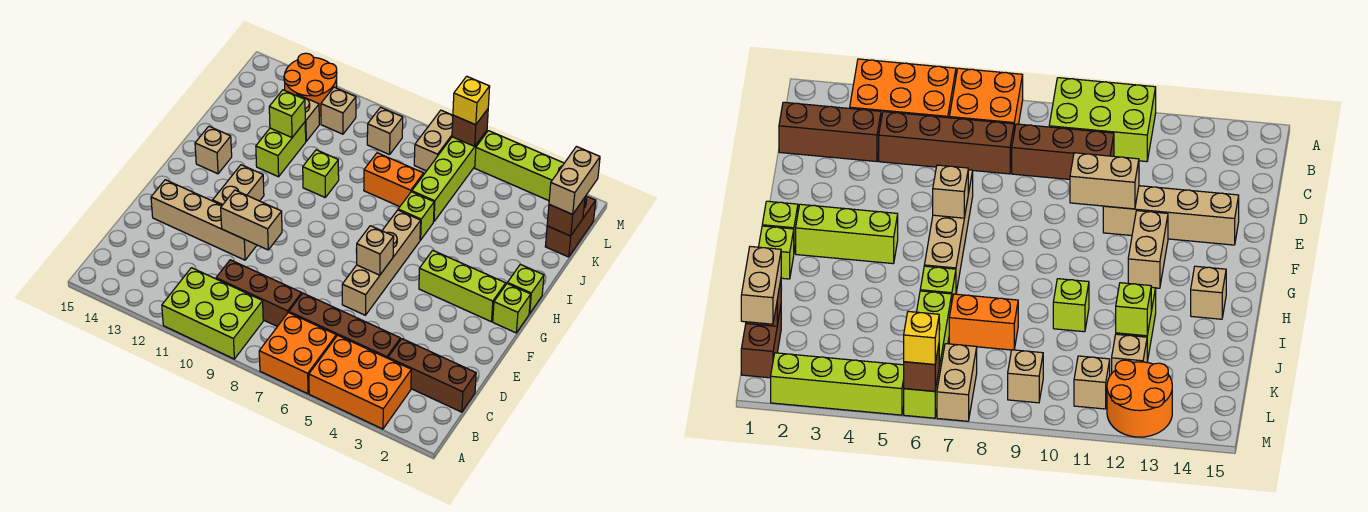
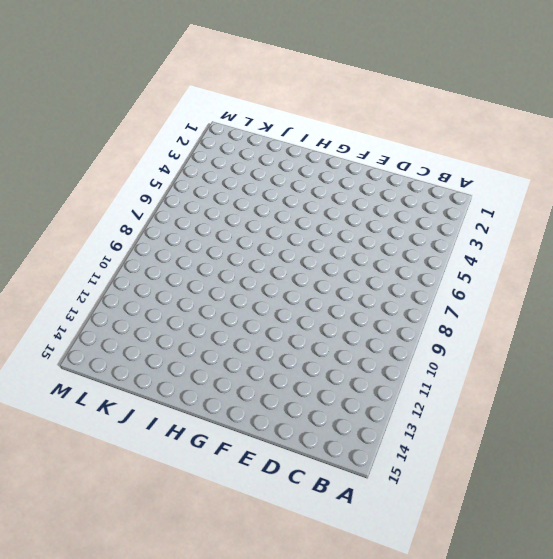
none -> orange brick A3:B5 level 1
none -> orange brick A6:B7 level 1
none -> lime brick A9:B11 level 1
none -> brown brick C1:C3 level 1

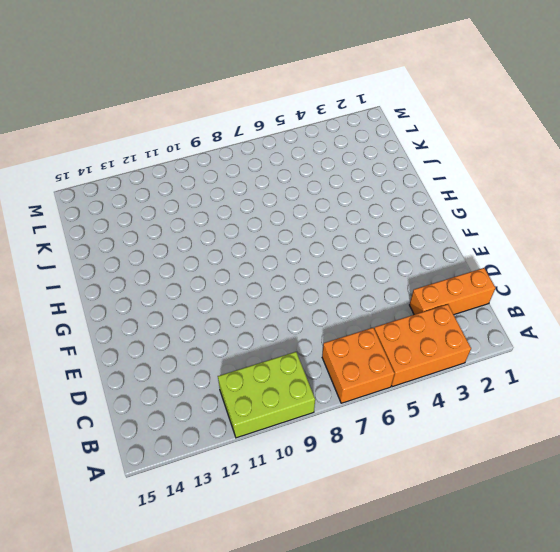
orange brick C1:C3 level 1 -> brown brick C1:C3 level 1
none -> brown brick C4:C7 level 1
none -> brown brick C8:C10 level 1
none -> tan brick E6:H6 level 1
none -> tan brick E11:E14 level 1

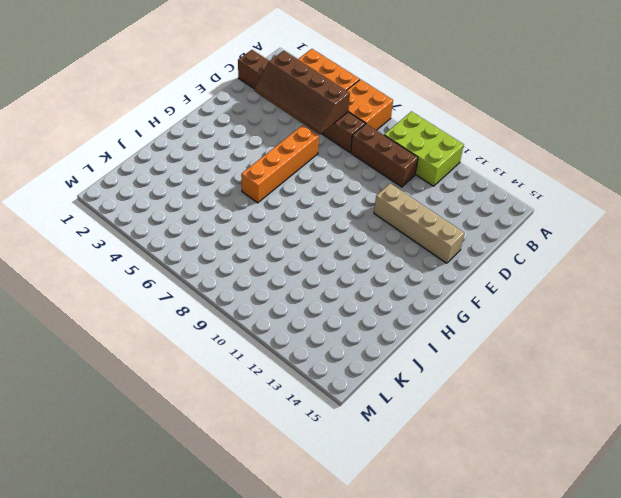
brown slope C3:D6 level 2 top C -> none
orange brick E6:H6 level 1 -> tan brick E6:H6 level 1
none -> tan brick F12:G12 level 1
none -> lime brick G1 level 1
none -> lime brick G2:G4 level 1
none -> lime brick H1 level 1

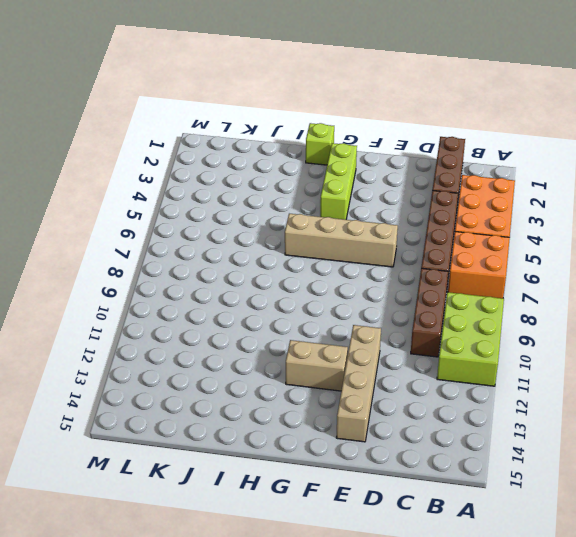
none -> lime brick G1 level 1
none -> tan brick H14 level 1
none -> lime brick I6 level 1
none -> lime brick I10 level 1

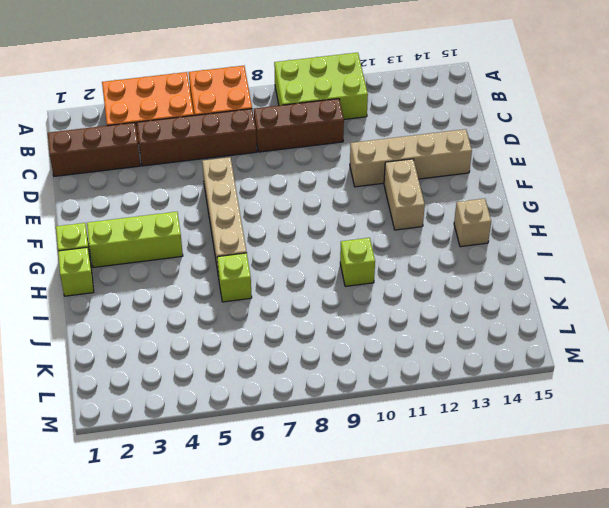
none -> lime brick I12:J12 level 1
none -> lime brick J6:M6 level 1
none -> orange brick J7:J8 level 1
none -> brown brick K1:L1 level 1

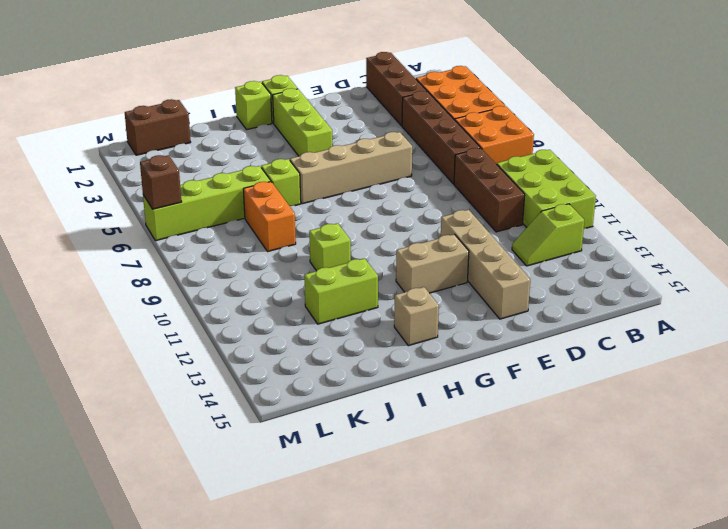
lime slope B12:C12 level 1 top B -> none
none -> tan brick K12 level 1
none -> tan brick L7:M7 level 1
none -> tan brick L9 level 1
none -> tan brick L11 level 1

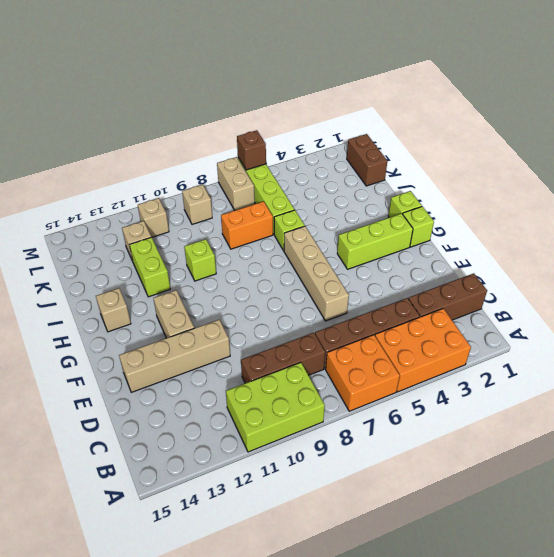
none -> orange round brick L12:M13 level 1
none -> lime brick M2:M5 level 1
none -> tan brick E10:E11 level 2
none -> tan brick F6 level 2

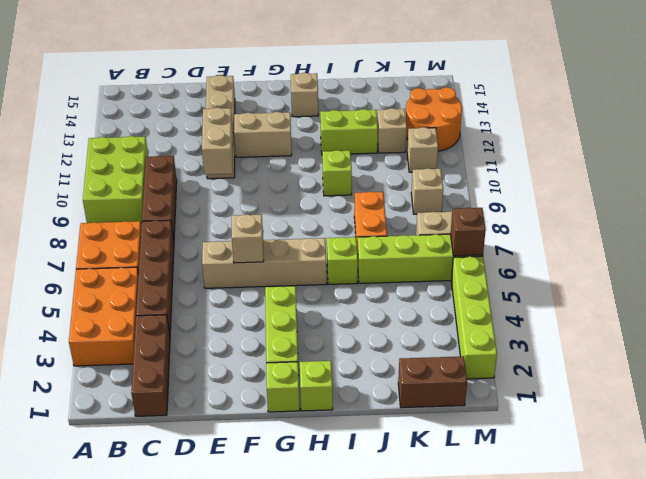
none -> lime brick J12 level 2
none -> brown brick K1 level 2
none -> tan brick K1:L1 level 3
none -> yellow brick M6 level 3

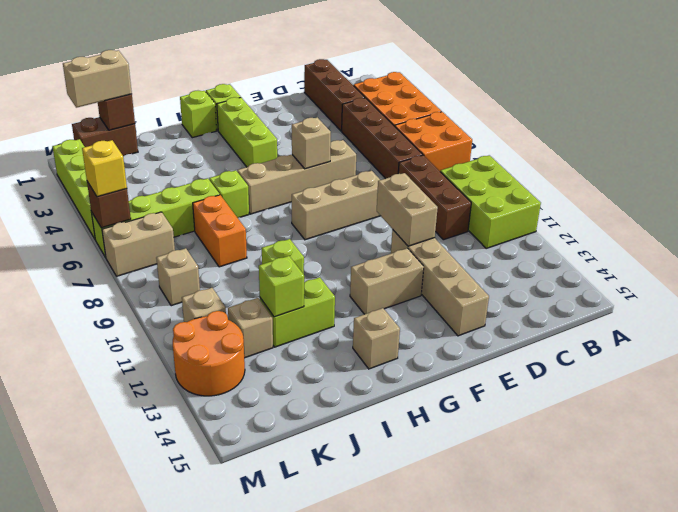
tan brick E8:G8 level 1 -> none

